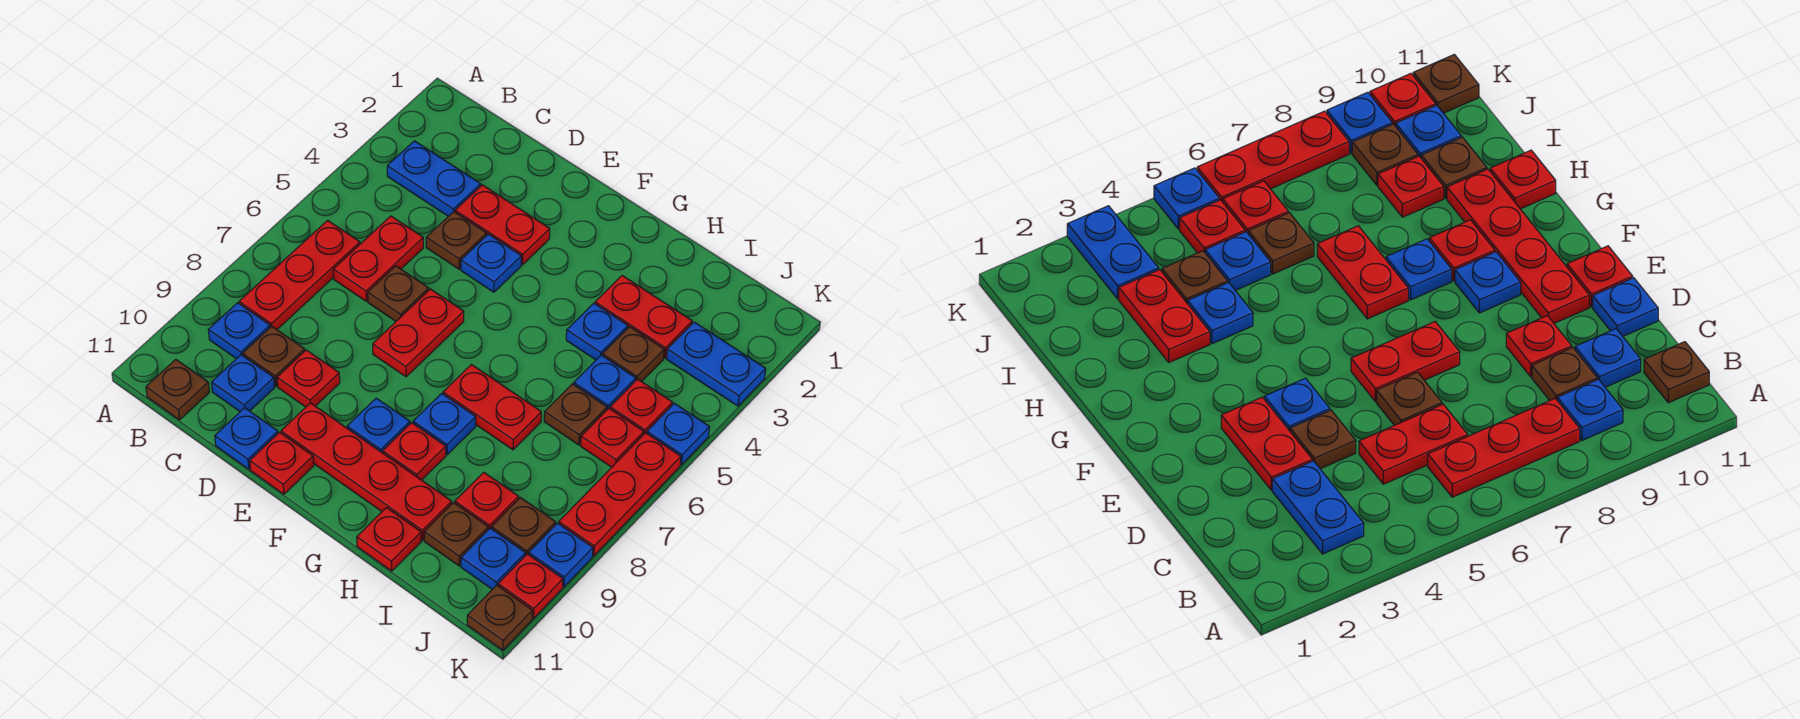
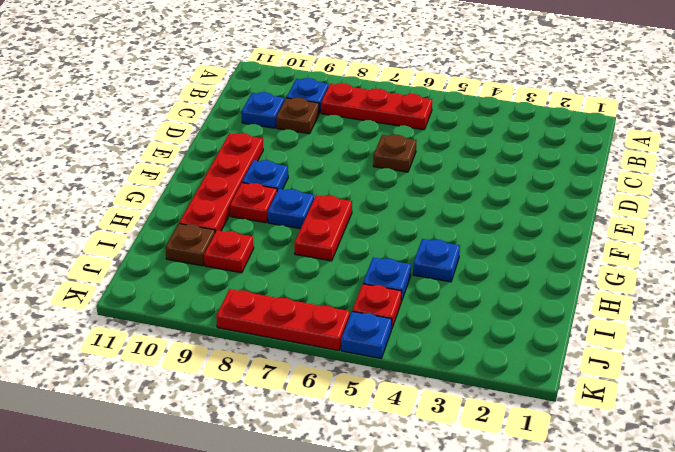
none -> blue plate B3:C3 level 1
none -> brown plate B11 level 1
none -> red plate C5:C6 level 1
none -> red plate D3:E3 level 1

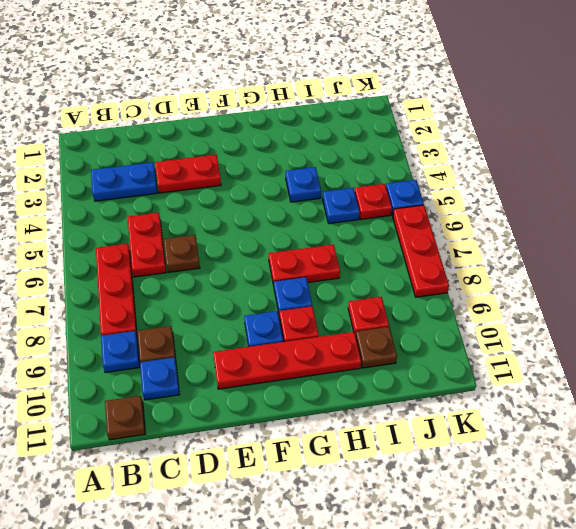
none -> brown plate D4 level 1
none -> red plate D9 level 1
none -> blue plate D11 level 1
none -> blue plate E4 level 1

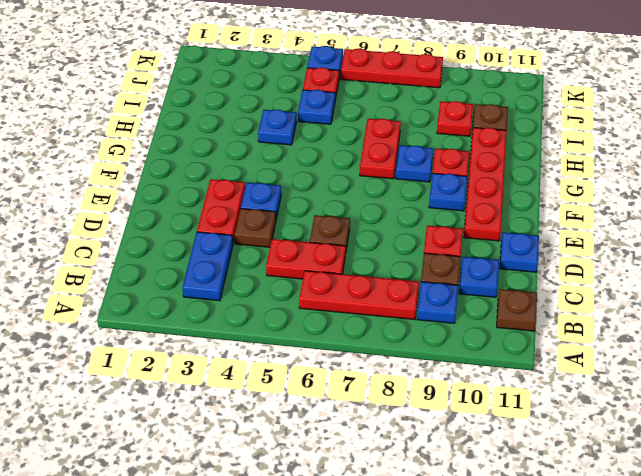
none -> red plate E6:E7 level 1
none -> red plate E11 level 1
none -> red plate H3:I3 level 1
none -> red plate H11 level 1

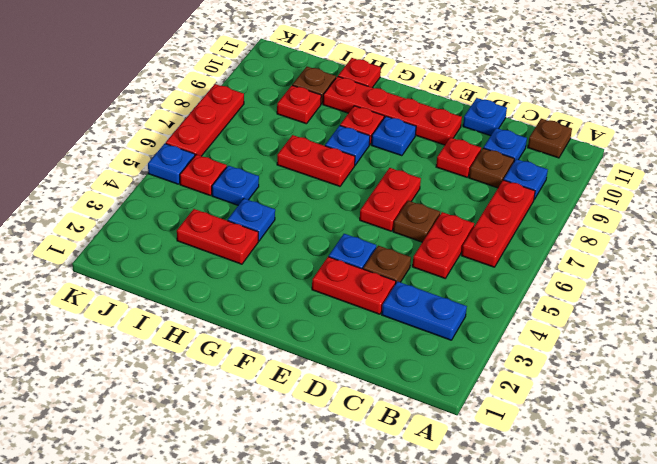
none -> red plate E11 level 1
none -> brown plate I4 level 1
none -> brown plate I6 level 1
none -> blue plate J3:K3 level 1

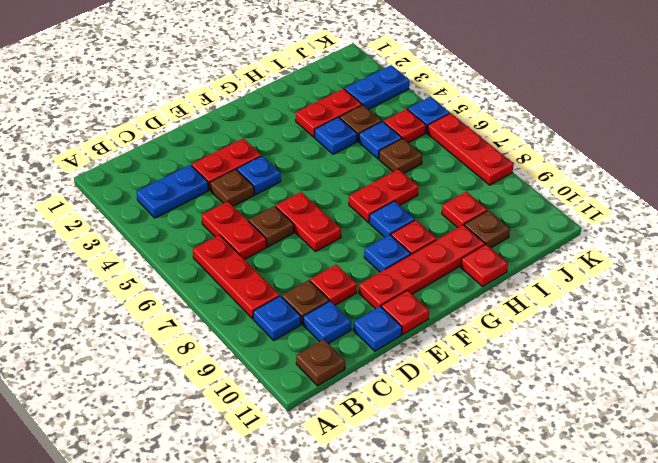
none -> red plate J6 level 1
none -> brown plate J9 level 1
none -> blue plate J10 level 1
none -> blue plate K9 level 1

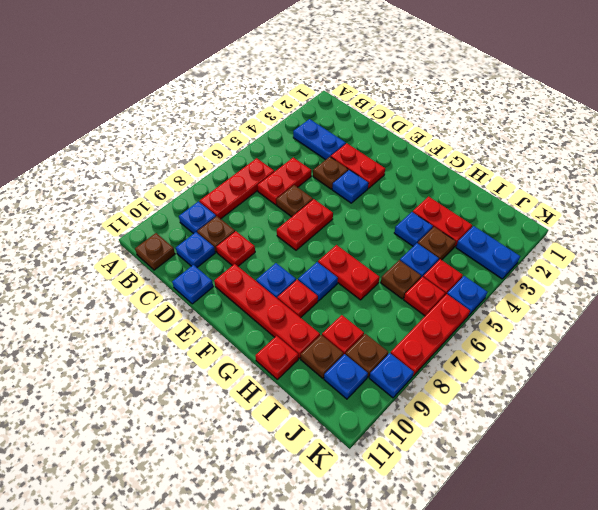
none -> red plate E11 level 1
none -> red plate K10 level 1
none -> brown plate K11 level 1

